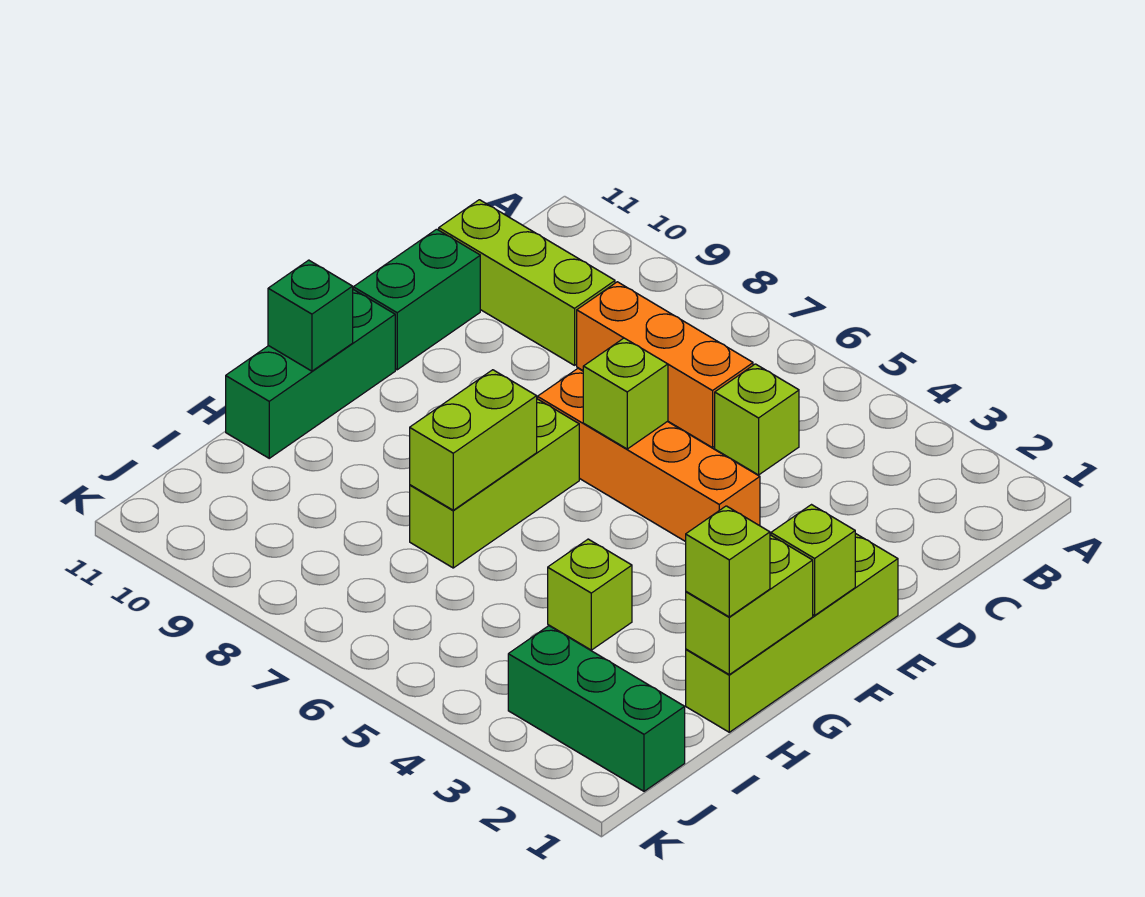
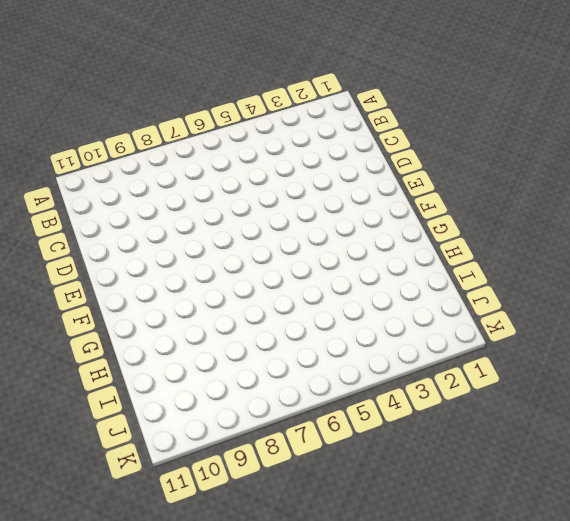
none -> lime brick C5 level 1
none -> orange brick C6:C8 level 1
none -> lime brick C9:C11 level 1

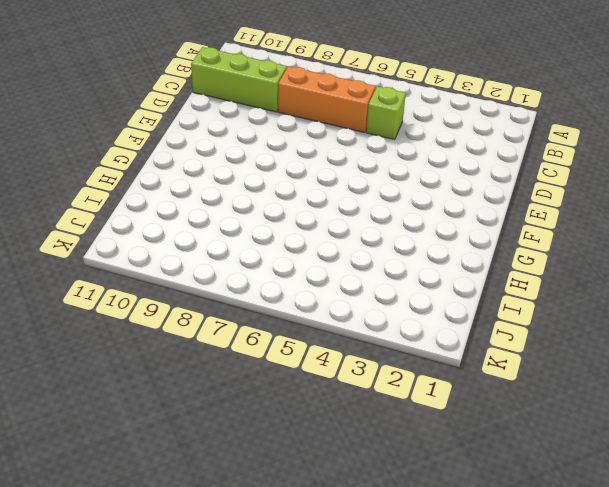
none -> green brick D11:E11 level 1
none -> lime brick E1:H1 level 1
none -> orange brick E4:E7 level 1

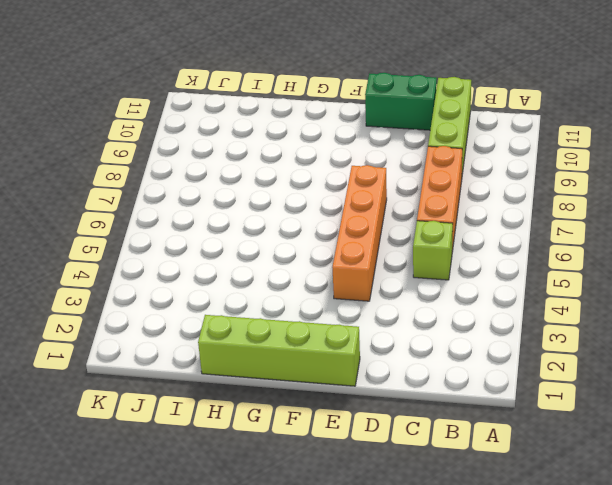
none -> lime brick F7:H7 level 1
none -> green brick F11:H11 level 1
none -> lime brick H4 level 1

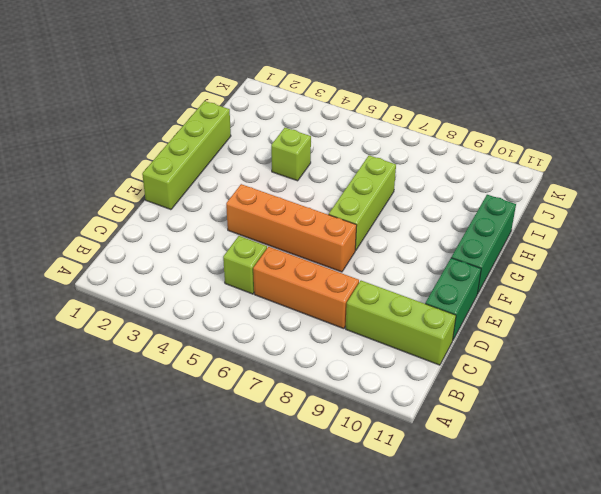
none -> green brick J1:J3 level 1
none -> lime brick E6 level 2
none -> lime brick F1 level 2

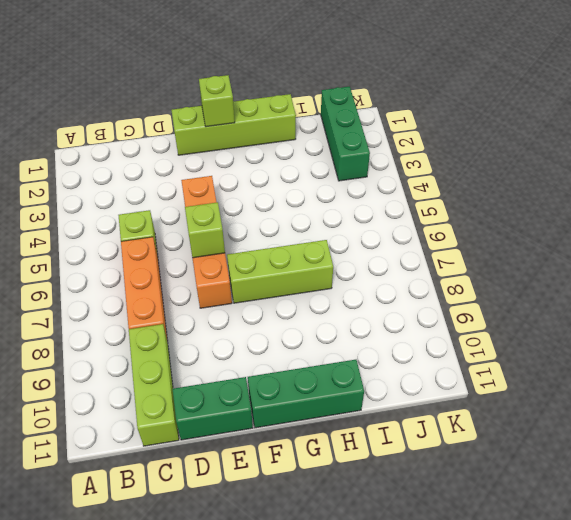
none -> lime brick H4 level 1
none -> lime brick G1:H1 level 2
none -> lime brick G7:H7 level 2

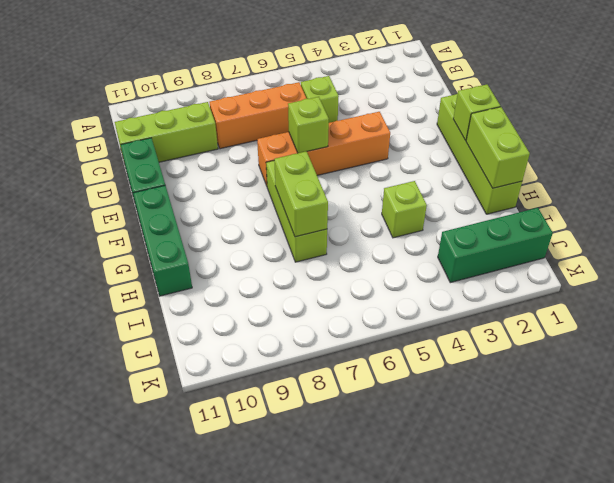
none -> green brick G11 level 2
none -> lime brick H1 level 3

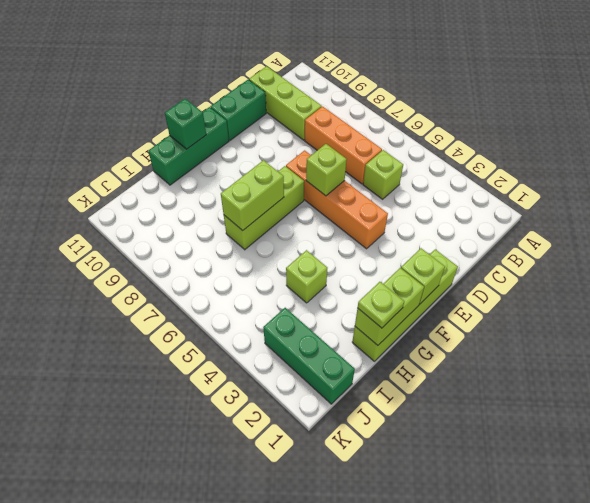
lime plate H1 level 3 -> lime brick H1 level 3

